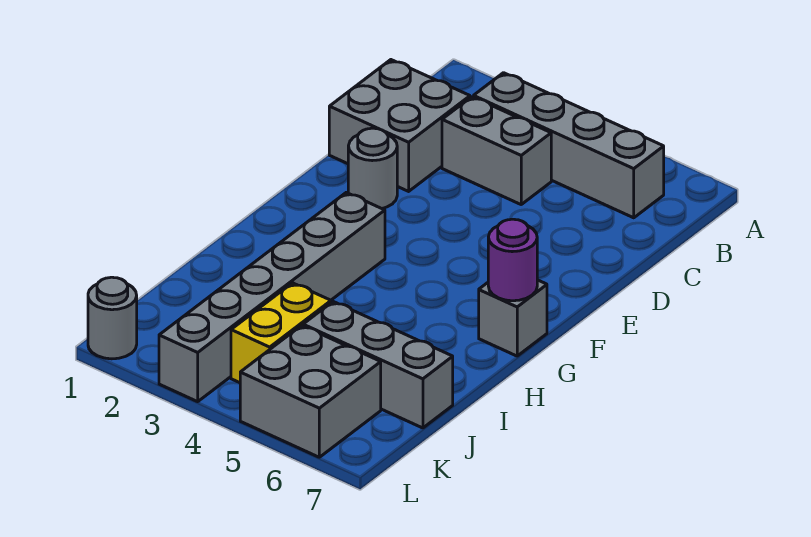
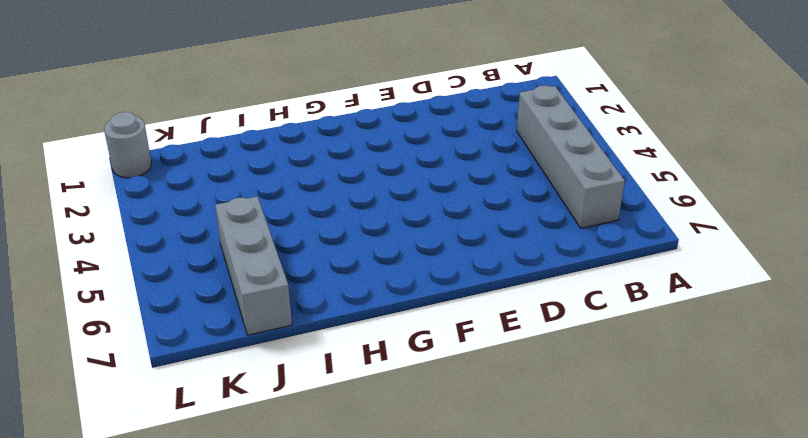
none -> grey brick C1:D2 level 1
none -> grey brick C3:C4 level 1

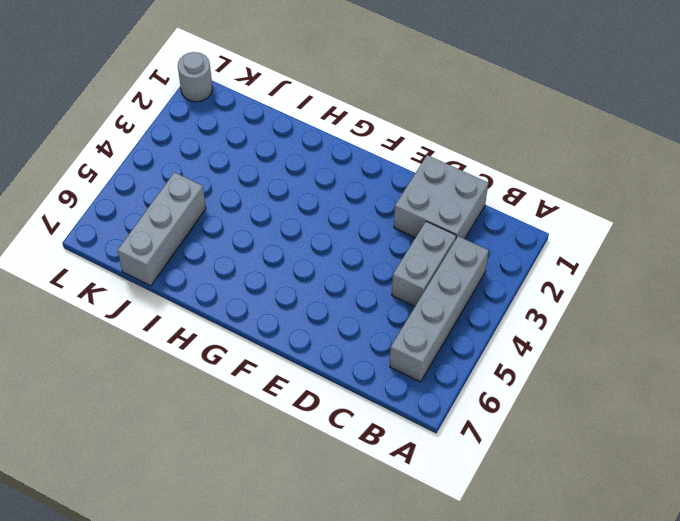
none -> grey round brick E2 level 1
none -> grey brick G3:L3 level 1

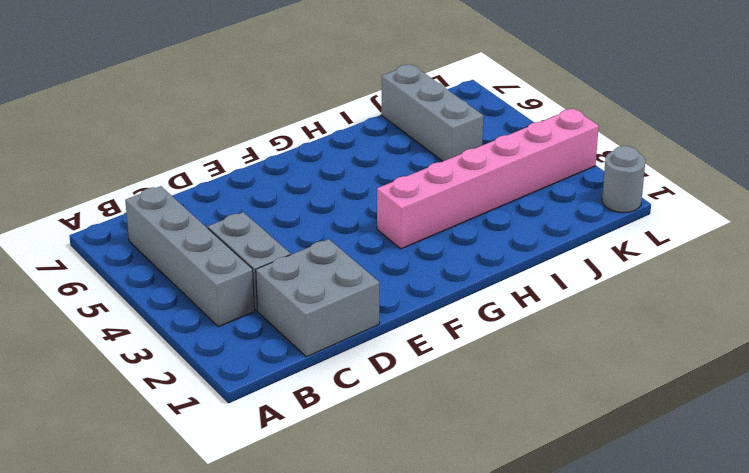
pink brick G3:L3 level 1 -> grey brick G3:L3 level 1
none -> grey round brick E2 level 1
none -> grey brick G7 level 1

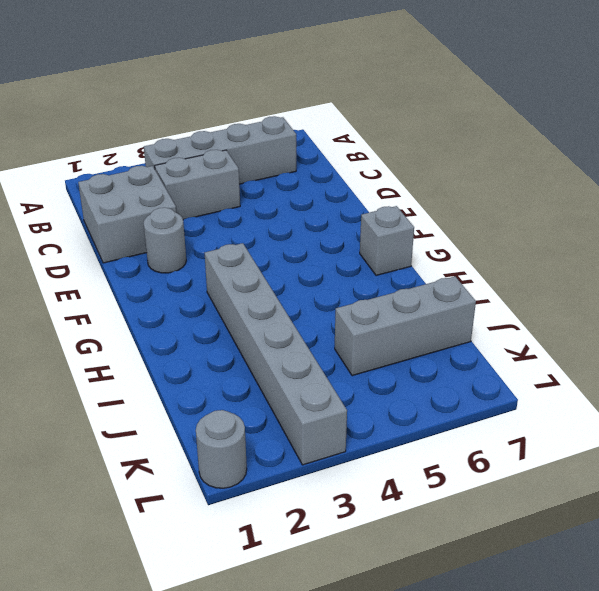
none -> yellow brick J4:K4 level 1
none -> grey brick K5:L6 level 1

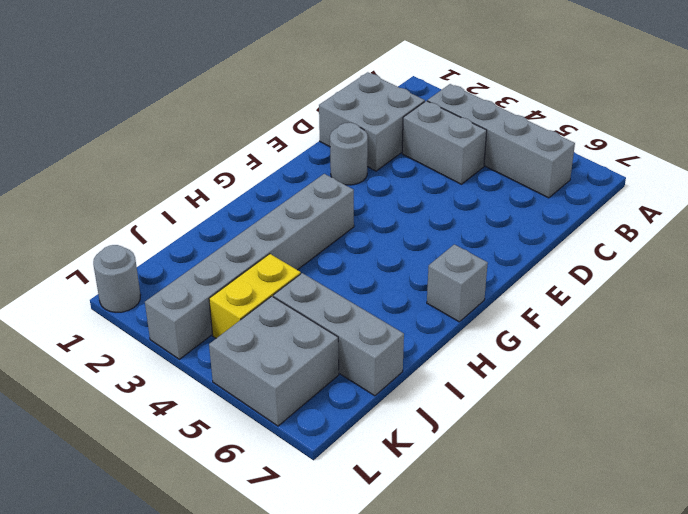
none -> purple round brick G7 level 2

